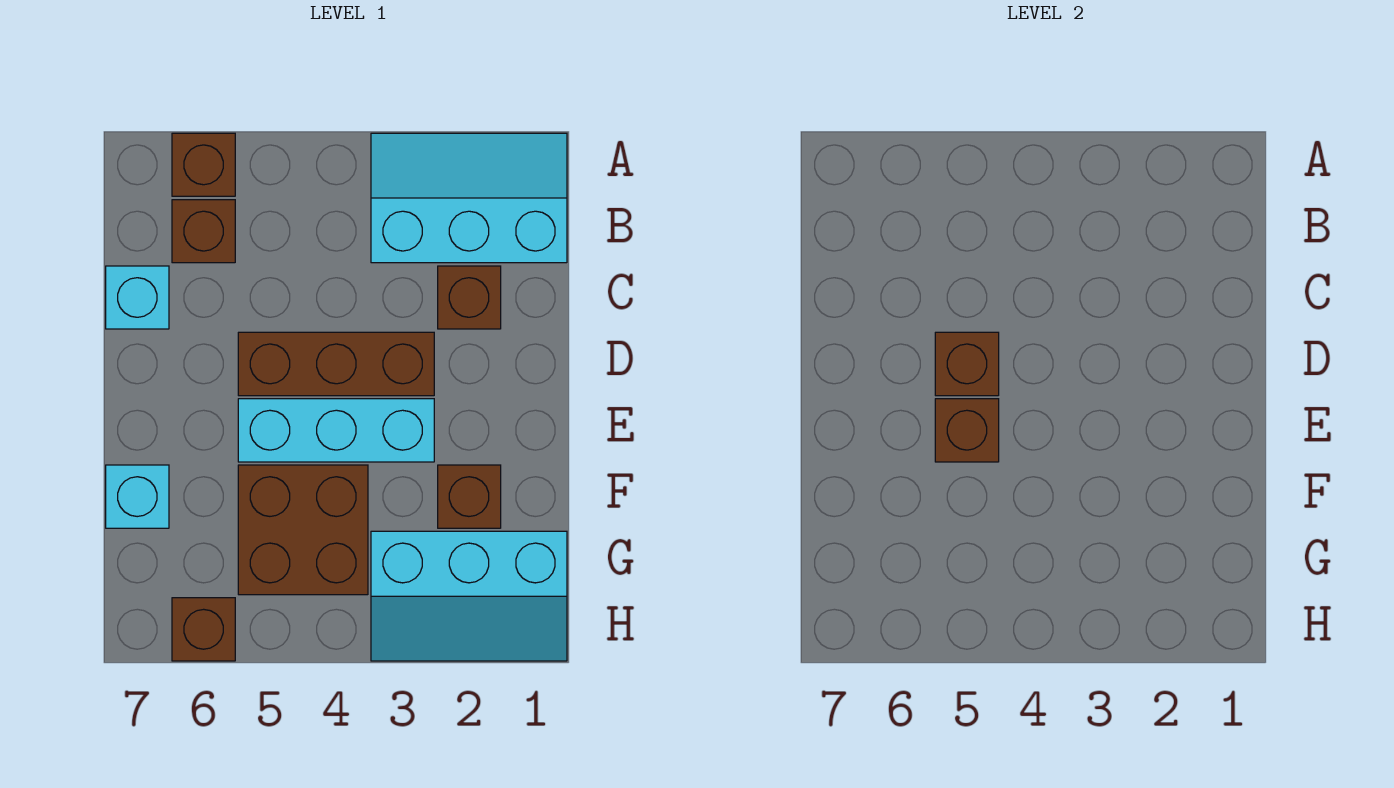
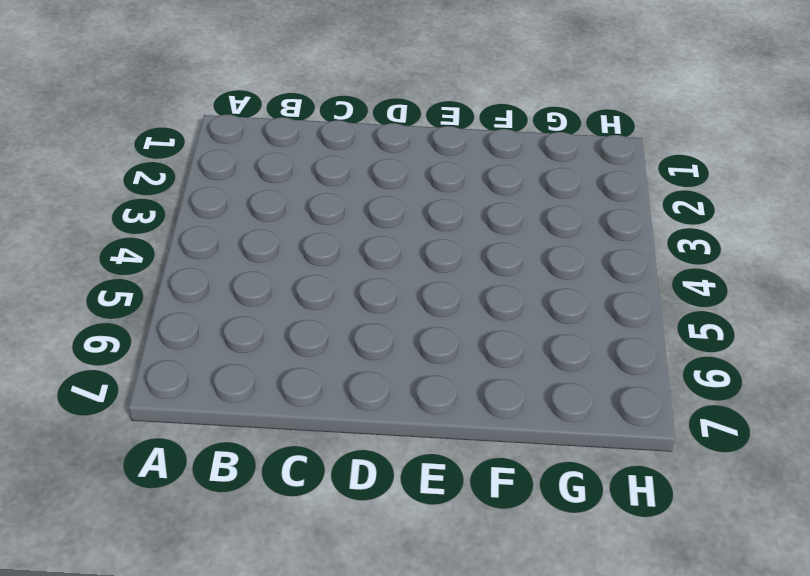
none -> cyan slope A1:B3 level 1 top B
none -> brown brick A6 level 1
none -> brown brick B6 level 1

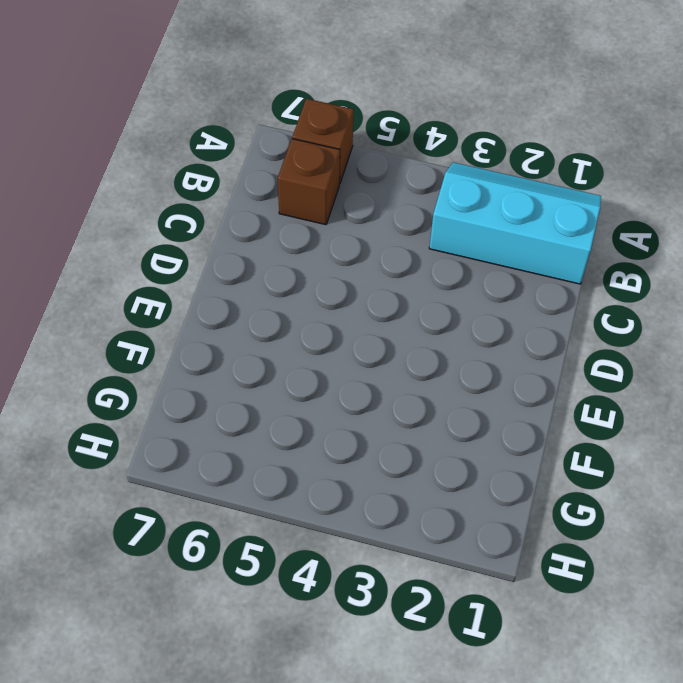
none -> brown brick C2 level 1
none -> cyan brick C7 level 1
none -> brown brick D3:D5 level 1

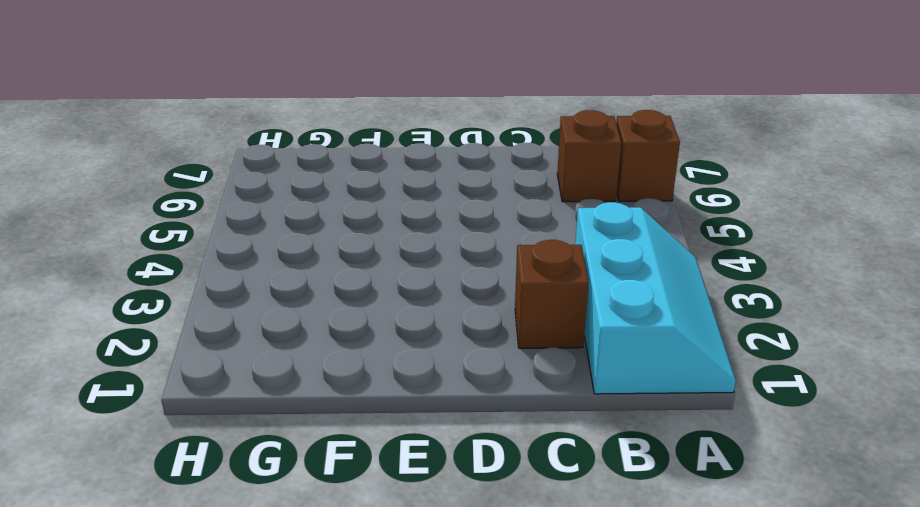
none -> cyan brick C7 level 1
none -> brown brick D3:D5 level 1
none -> cyan brick E3:E5 level 1

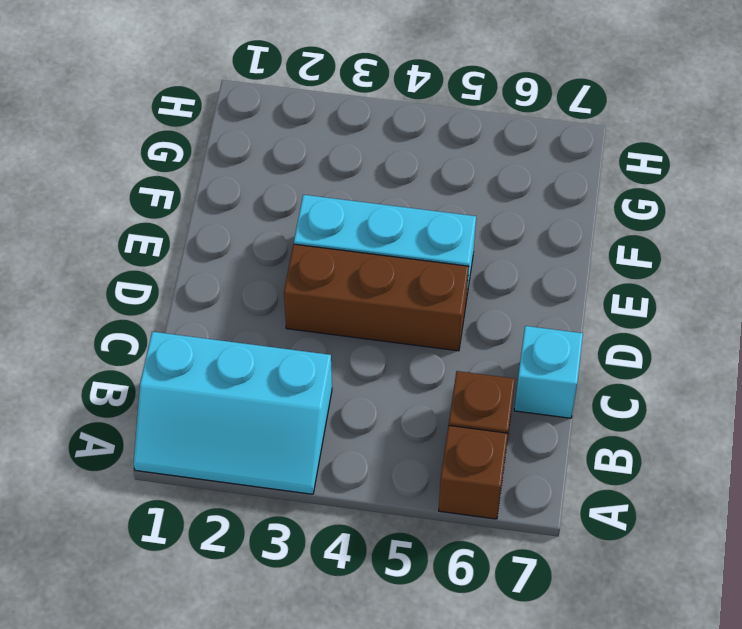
none -> brown brick C2 level 1
none -> brown brick F2 level 1
none -> brown brick F4:G5 level 1

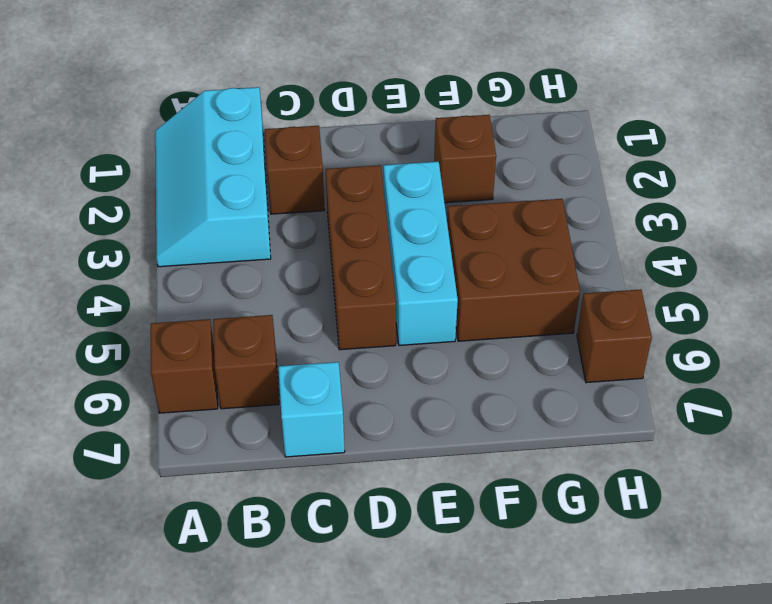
none -> cyan brick F7 level 1
none -> cyan slope G1:H3 level 1 top G
none -> brown brick D5 level 2

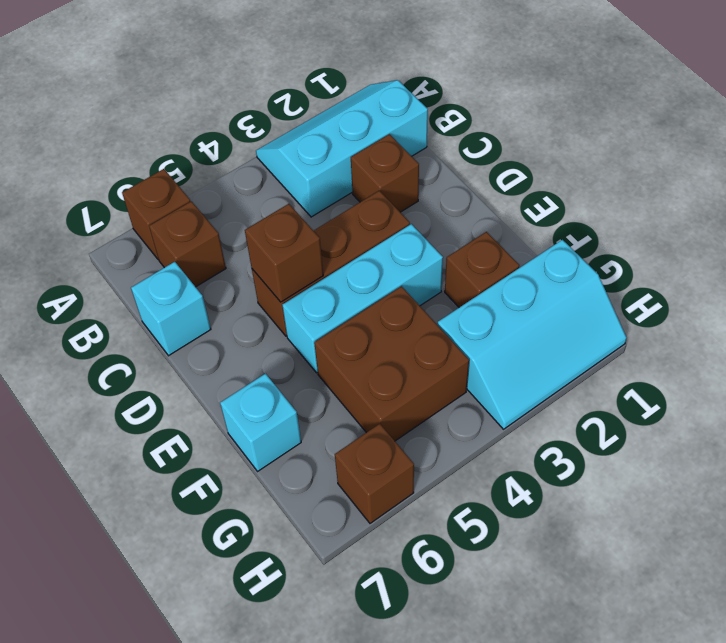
none -> brown brick E5 level 2

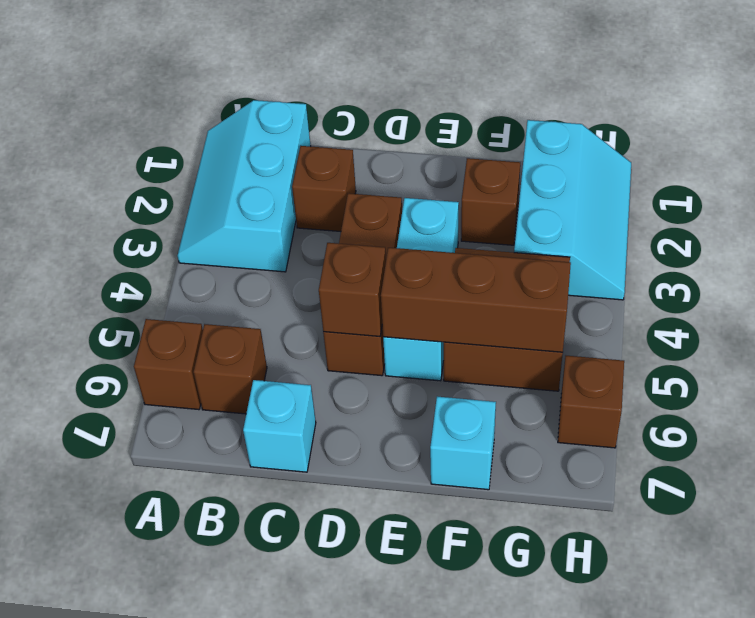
brown brick E5:G5 level 2 -> brown brick E5 level 2

